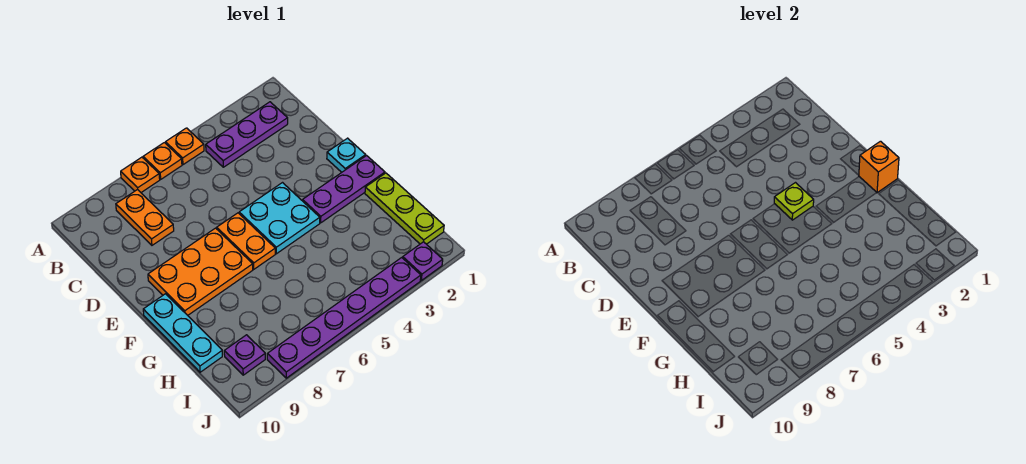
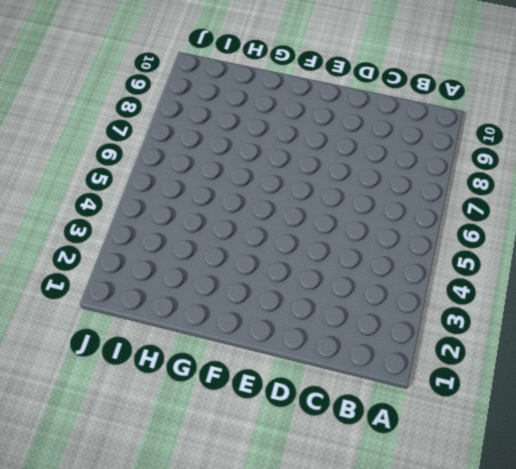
none -> orange plate A5 level 1
none -> orange plate A6 level 1
none -> orange plate A7 level 1

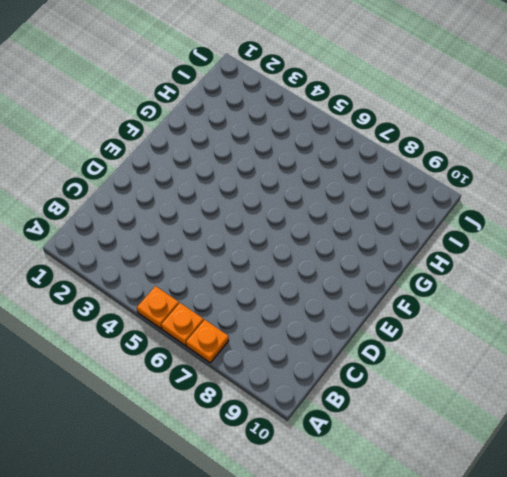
none -> purple plate B2:B4 level 1
none -> orange plate B8:C8 level 1
none -> cyan plate E1 level 1

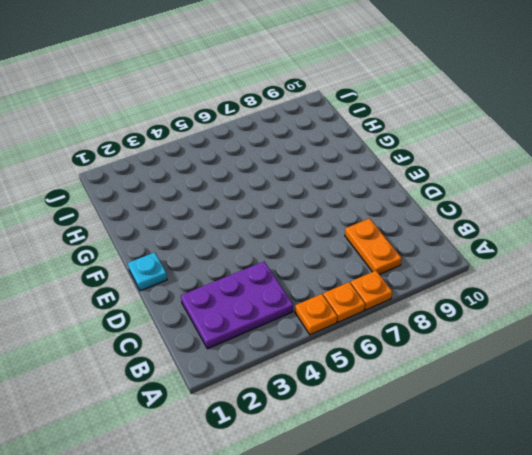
purple plate B2:C4 level 1 -> purple plate B2:B4 level 1
none -> cyan plate E4:F5 level 1
none -> orange plate E6:F6 level 1
none -> orange plate E7:F9 level 1

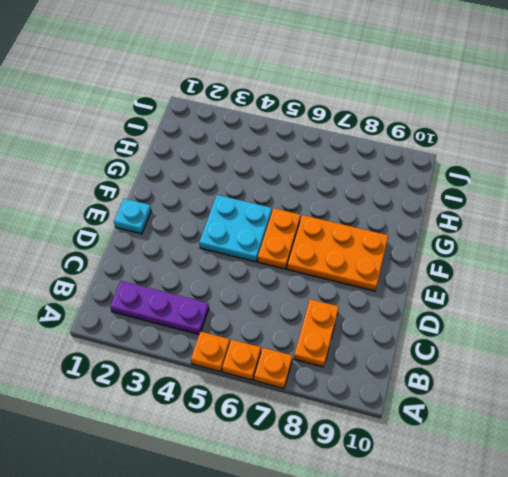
none -> purple plate F1:F3 level 1
none -> cyan plate F10:H10 level 1
none -> lime plate G1:I1 level 1

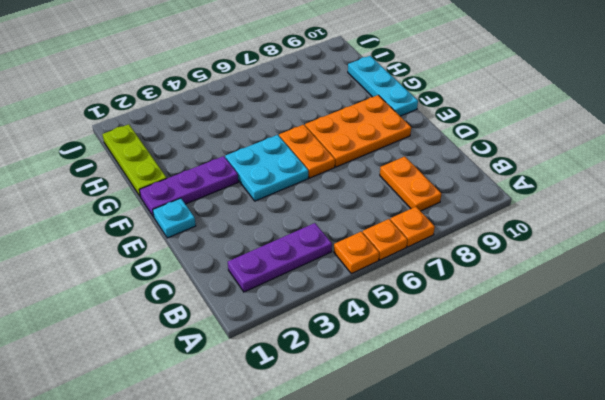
none -> purple plate I9 level 1
none -> purple plate J2 level 1
none -> purple plate J3:J8 level 1

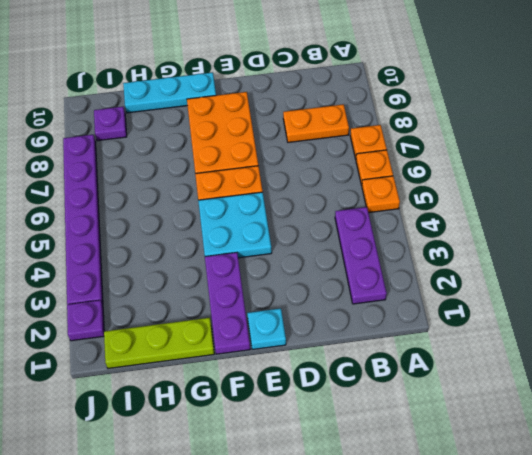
none -> lime plate E4 level 2
none -> orange brick F1 level 2

